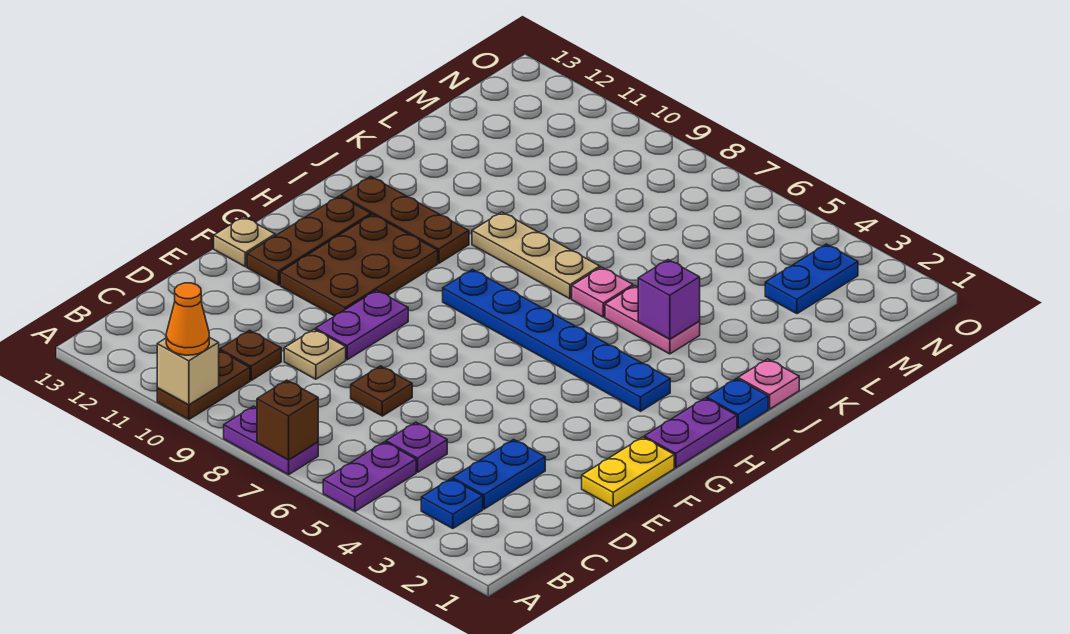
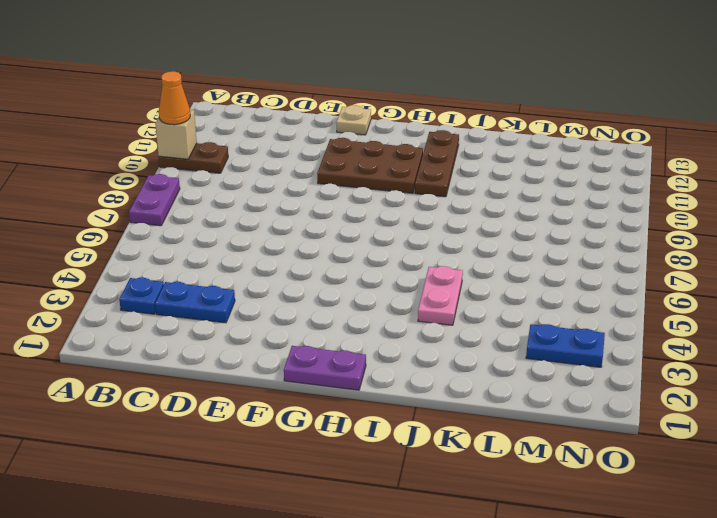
none -> purple plate A5:B5 level 1
none -> purple plate C5 level 1
none -> brown plate C10 level 1

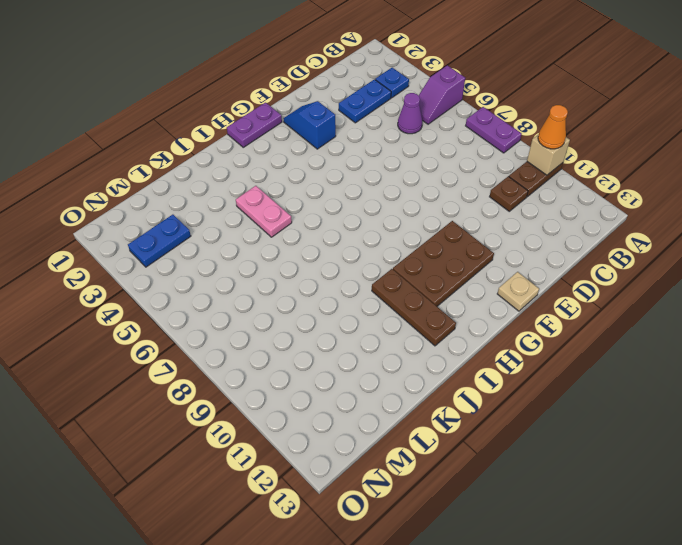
purple slope A5:B5 level 1 top A -> purple plate A5:B5 level 1
purple cone C5 level 1 -> purple plate C5 level 1
blue slope F2:F3 level 1 top 3 -> none
none -> brown plate D7 level 1
none -> tan plate D9 level 1
none -> yellow plate E1:F1 level 1

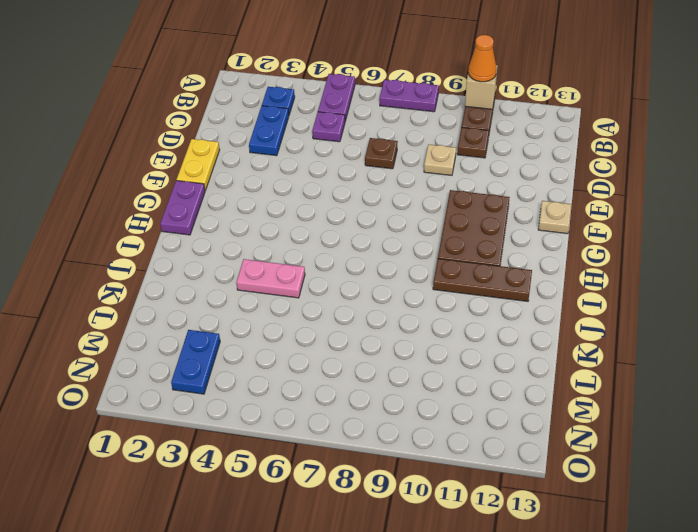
none -> purple plate E9:F9 level 1
none -> brown plate F12:H12 level 1
none -> blue plate H3:H8 level 1

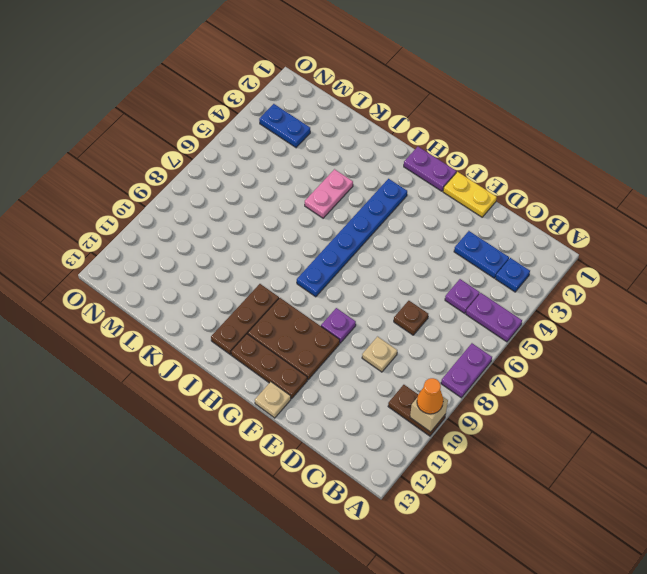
purple plate F9 level 1 -> purple plate E9:F9 level 1
none -> brown plate C10 level 1
none -> blue plate I1 level 1
none -> pink plate J1 level 1

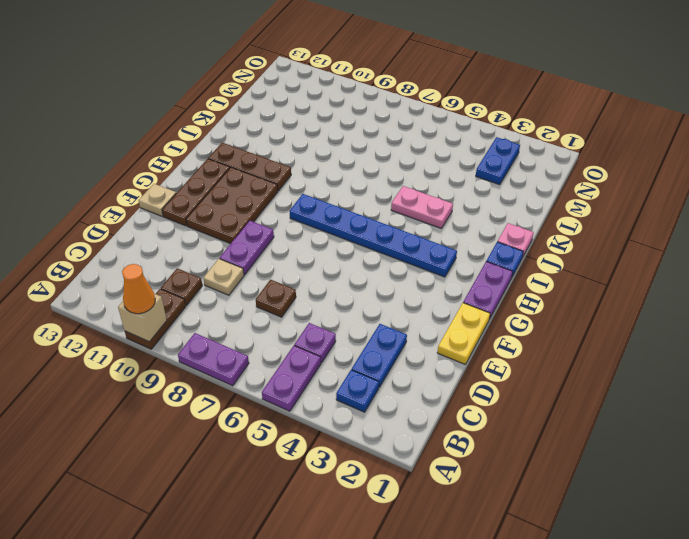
none -> pink plate J6 level 1
none -> tan plate J7:J9 level 1
none -> brown brick A7 level 2

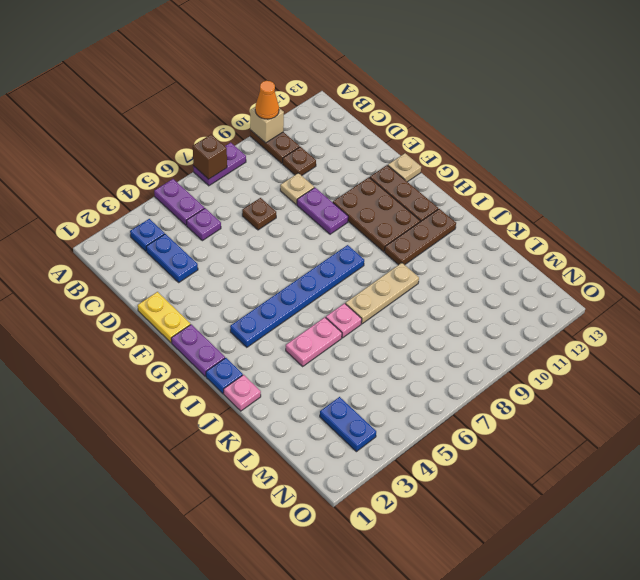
none -> purple brick J4 level 2

